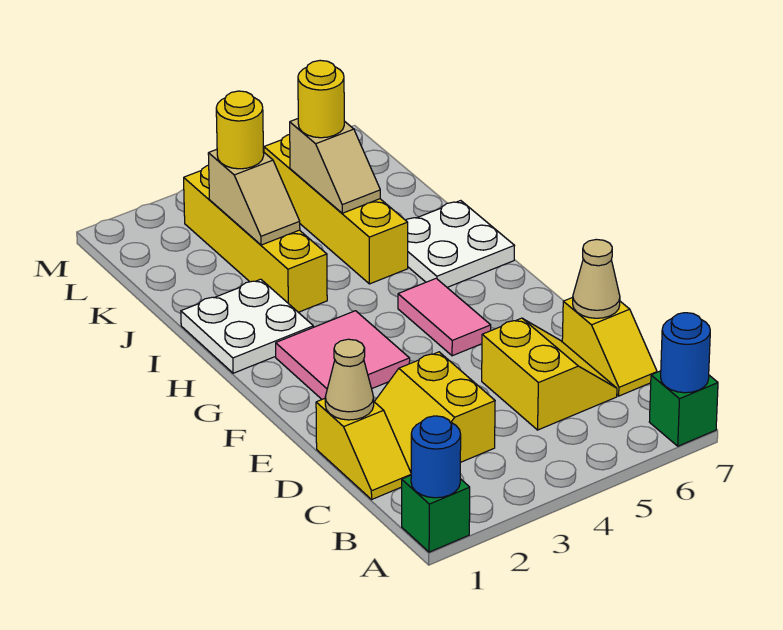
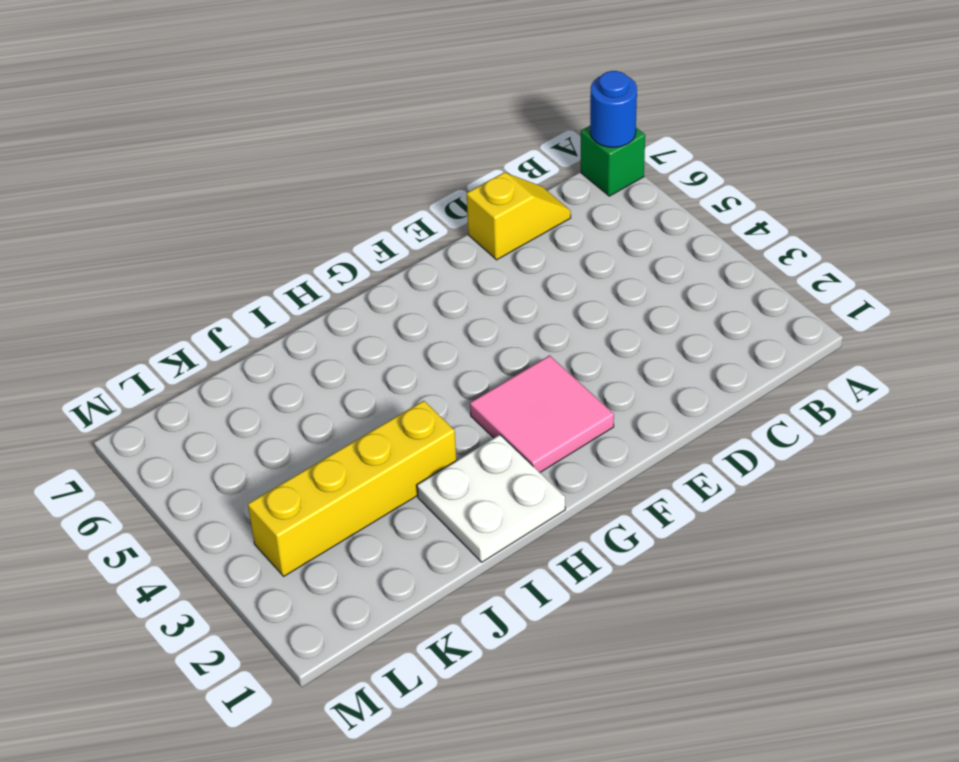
none -> green brick A1 level 1
none -> yellow slope C1:D1 level 1 top D
none -> yellow slope C2:D3 level 1 top 3

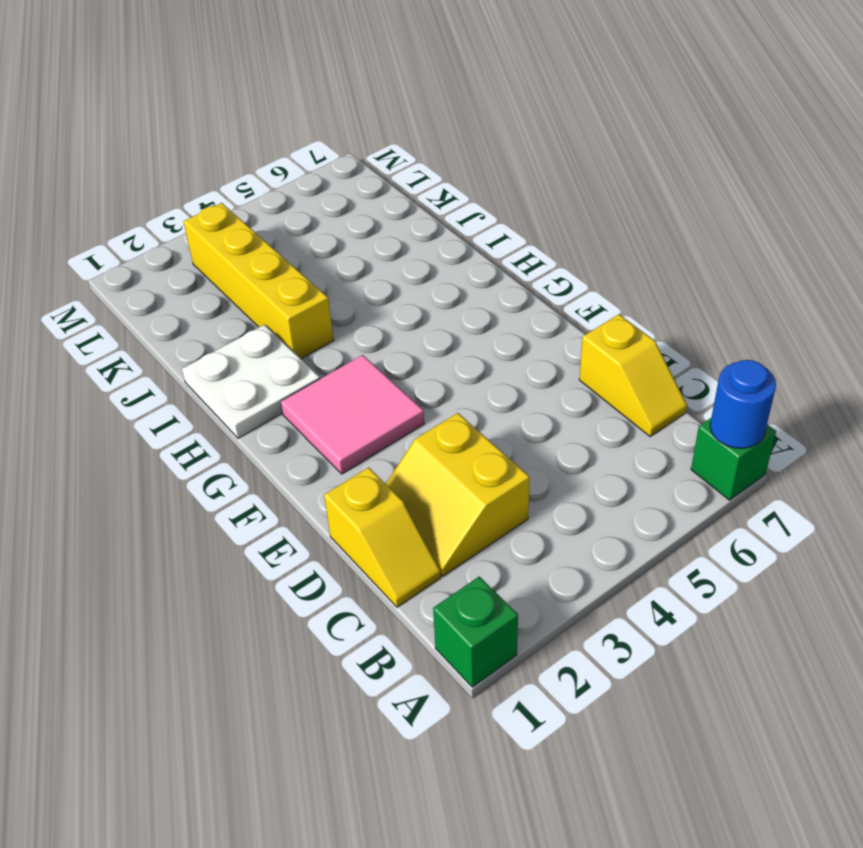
none -> yellow slope C5:D6 level 1 top 5
none -> pink tile F5:G5 level 1
none -> white plate H6:I7 level 1

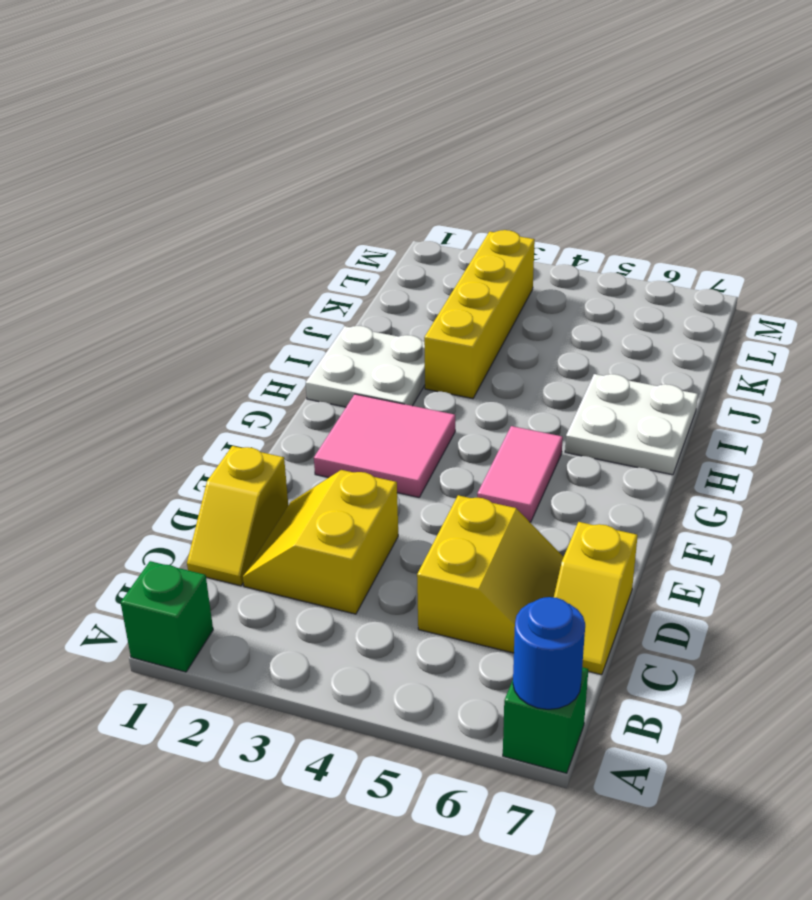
none -> yellow brick I5:L5 level 1
none -> blue round brick A1 level 2
none -> tan cone D1 level 2

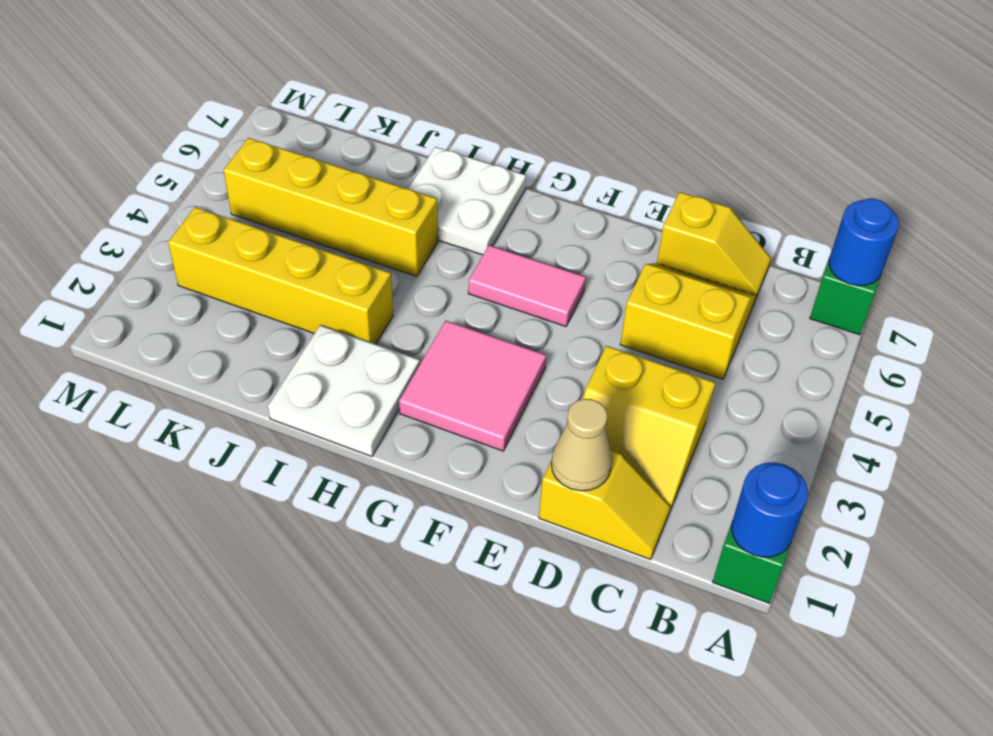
none -> tan cone D7 level 2
none -> tan slope J3:K3 level 2 top K
none -> tan slope J5:K5 level 2 top K

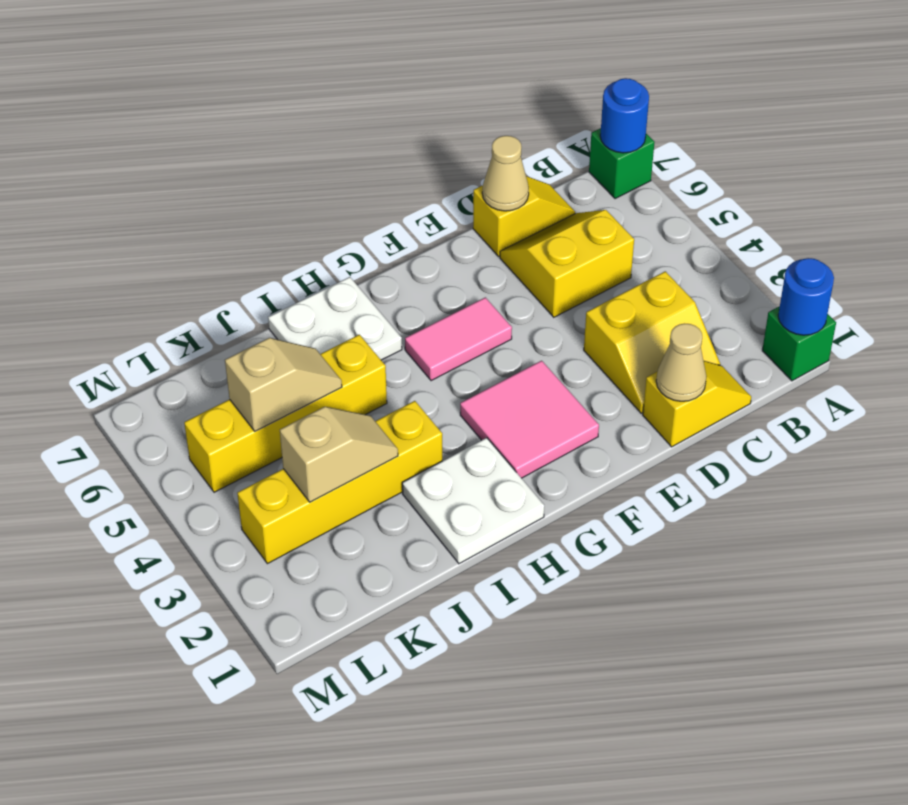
none -> yellow round brick K3 level 3
none -> yellow round brick K5 level 3

